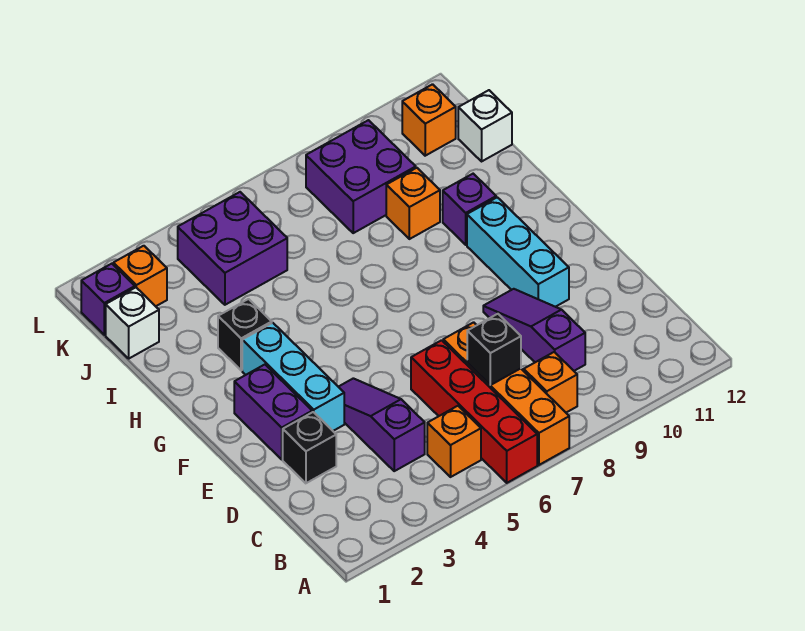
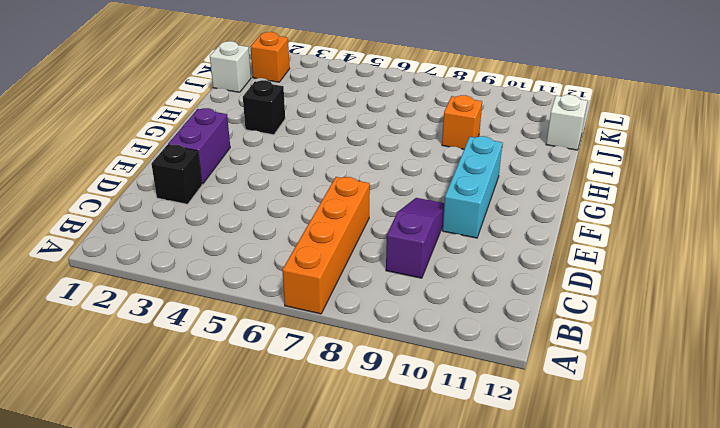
none -> red brick A6:D6 level 1
none -> orange brick B5 level 1
none -> orange brick B8 level 1

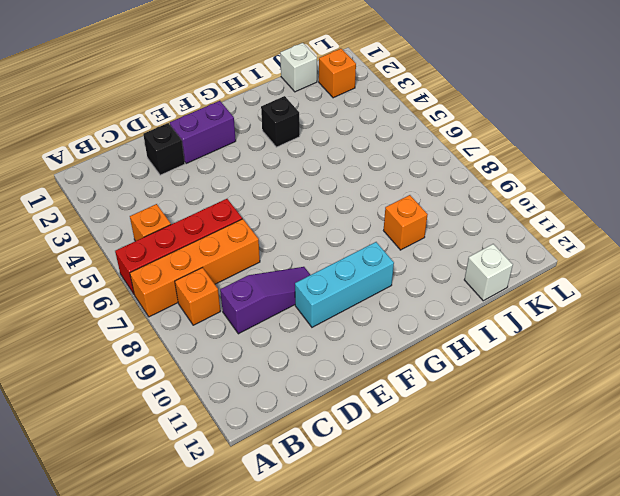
none -> purple slope C4:E4 level 1 top C
none -> cyan brick E3:G3 level 1
none -> purple brick H10 level 1

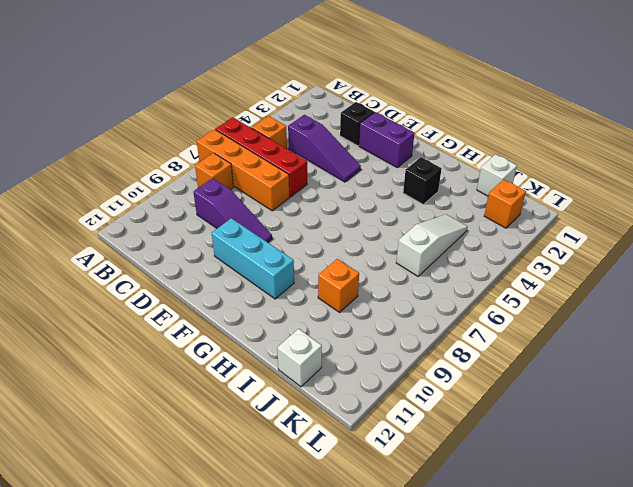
white slope J4:J6 level 1 top 6 -> purple brick J4:K5 level 1
none -> cyan brick E3:G3 level 1
none -> purple brick H10 level 1
none -> purple brick J8:K9 level 1

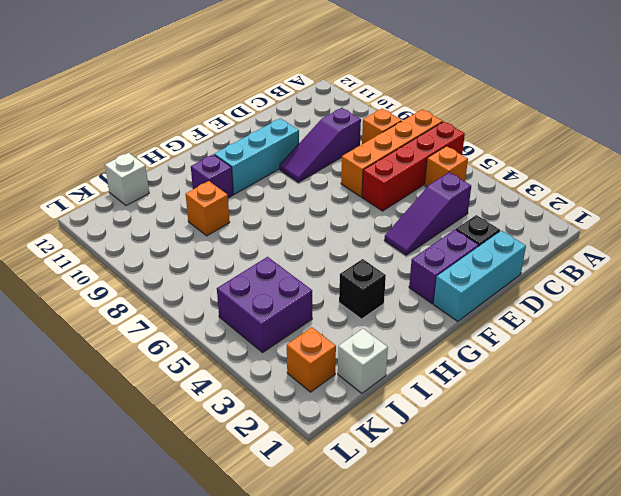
cyan brick D1:F1 level 1 -> cyan brick E3:G3 level 1
none -> purple brick J8:K9 level 1
none -> purple brick K1 level 1
none -> orange brick K11 level 1

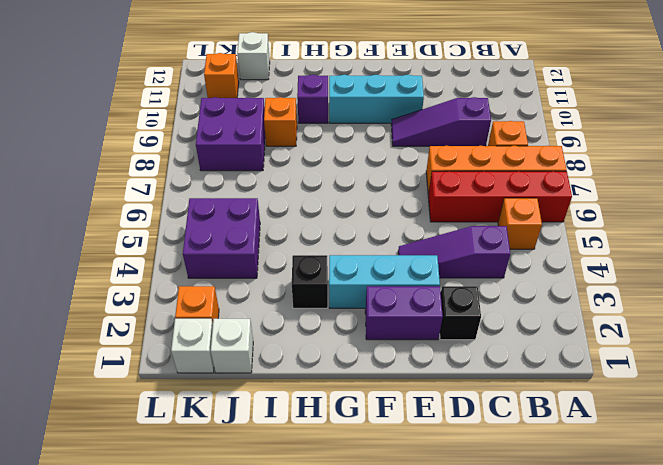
white brick K1 level 1 -> purple brick K1 level 1
none -> black brick C7 level 2

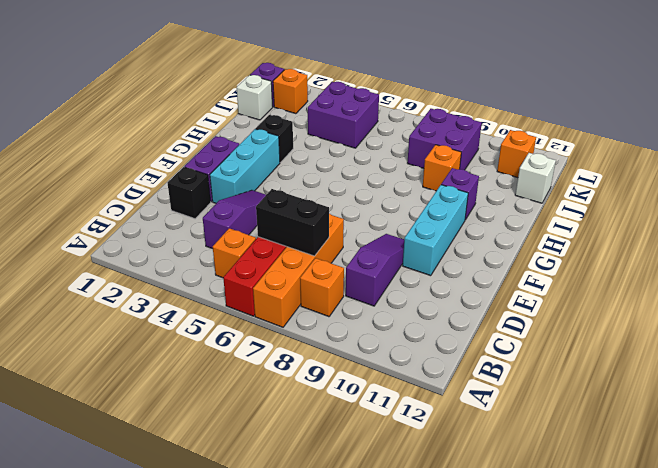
black brick C6:C7 level 2 -> black brick C7 level 2

